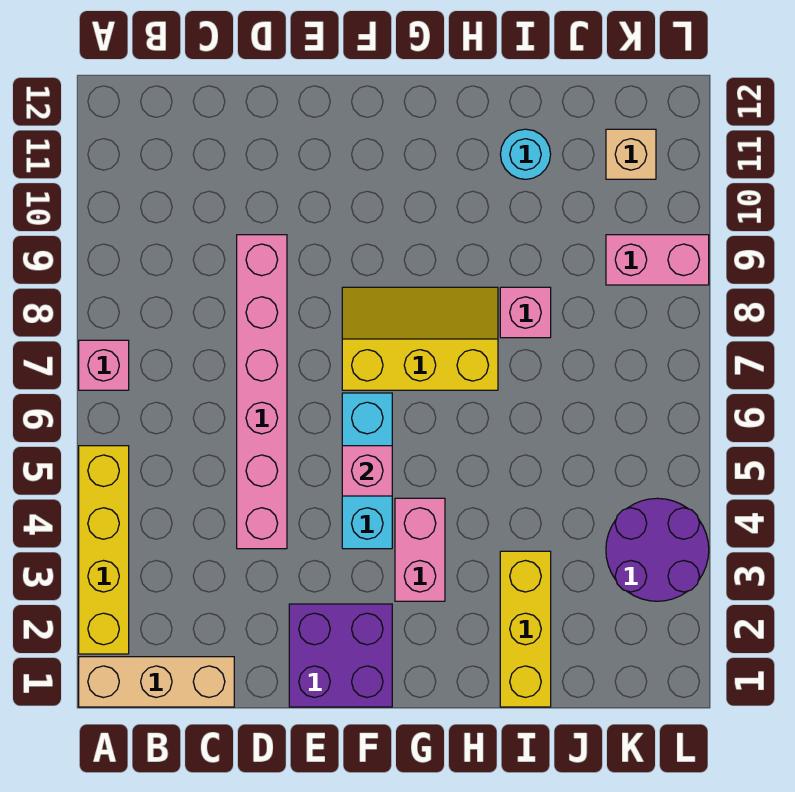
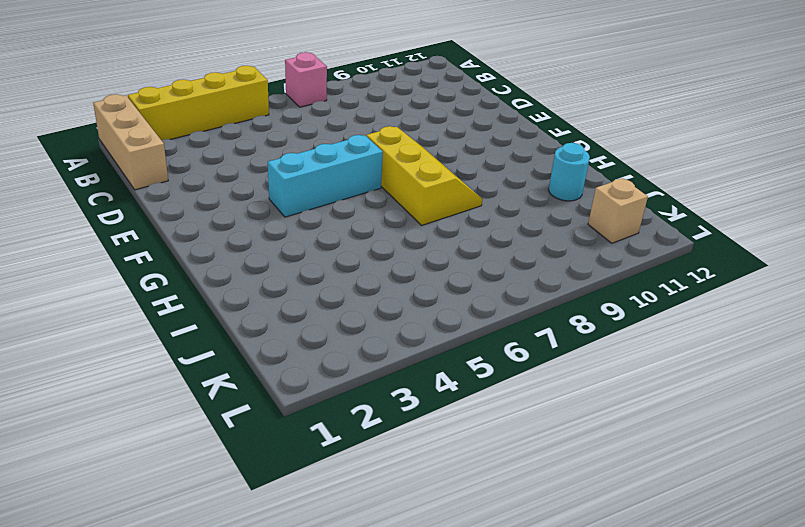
none -> pink brick D4:D9 level 1
none -> purple brick E1:F2 level 1
none -> pink brick G3:G4 level 1

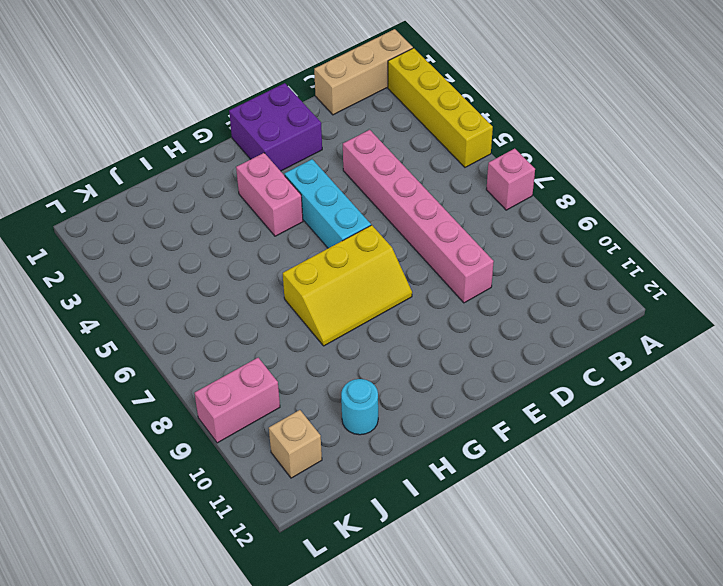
none -> yellow brick I1:I3 level 1
none -> pink brick I8 level 1
none -> purple round brick K3:L4 level 1

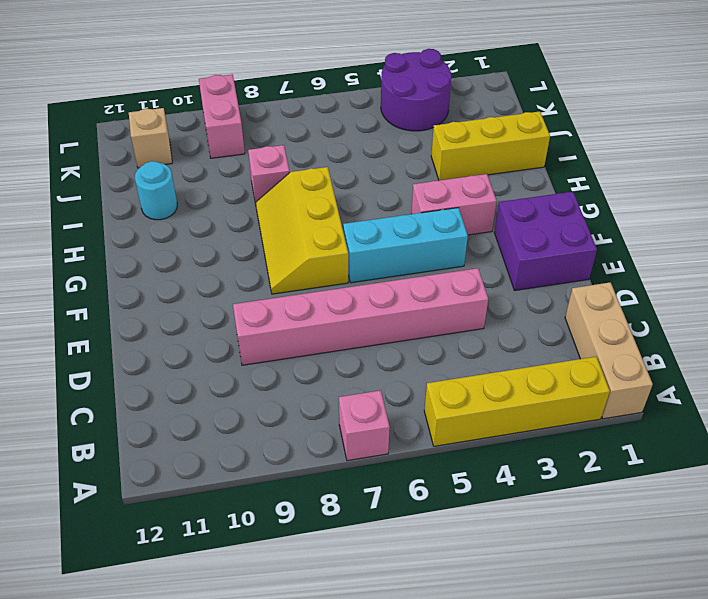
none -> pink brick F5 level 2

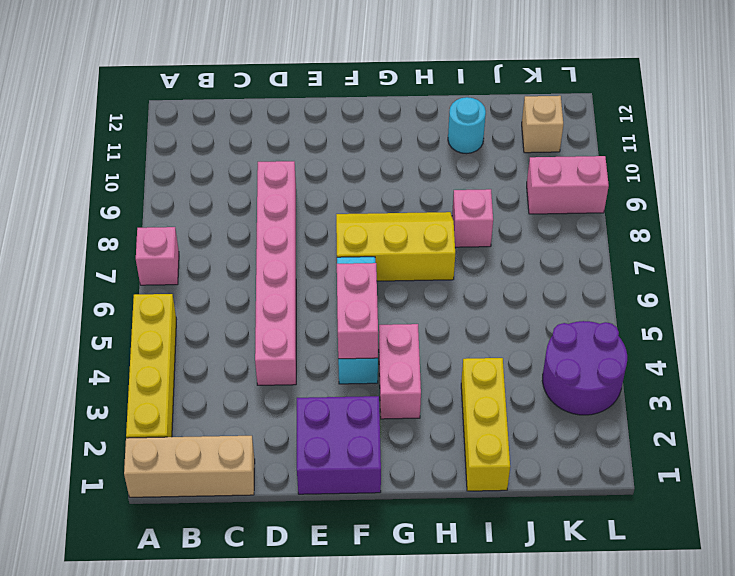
pink brick F4:F5 level 2 -> pink brick F5 level 2

